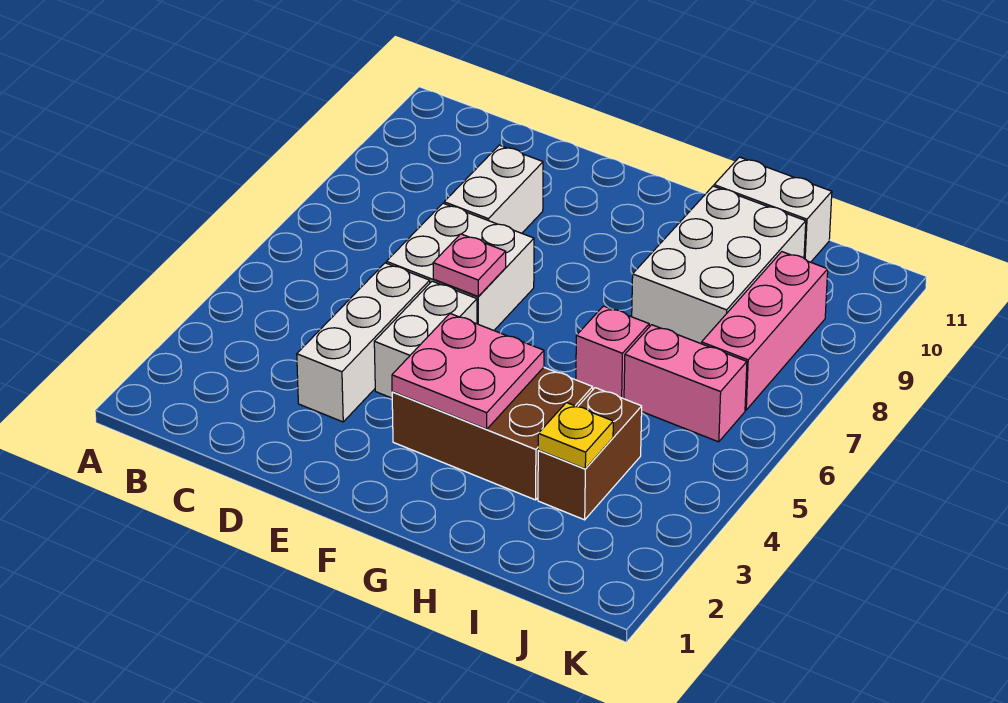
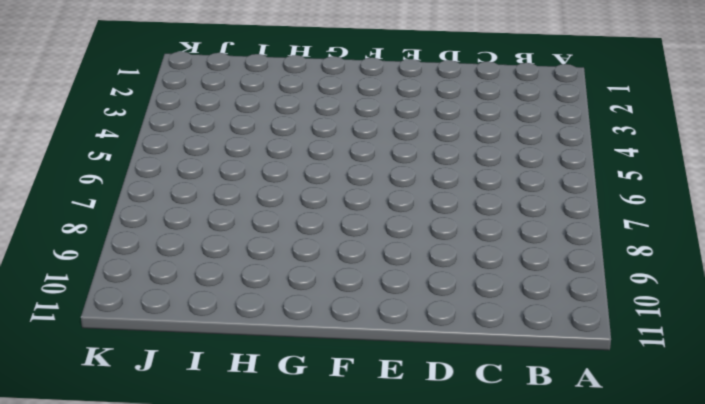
none -> white brick D3:D5 level 1
none -> white brick D6:E7 level 1
none -> white brick D8:D9 level 1

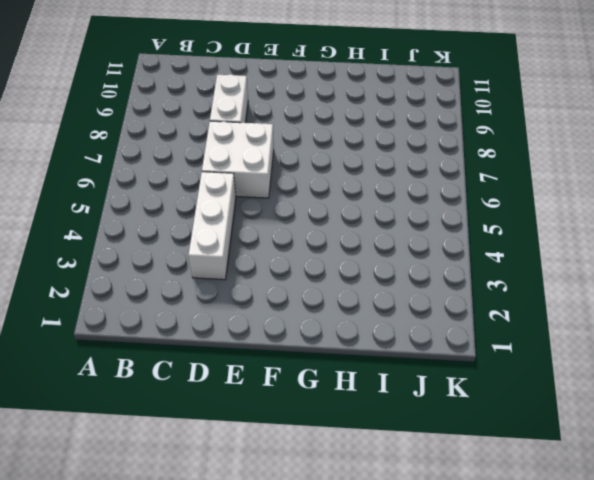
none -> white brick E4:E5 level 1
none -> brown brick F3:H4 level 1
none -> pink brick H6 level 1

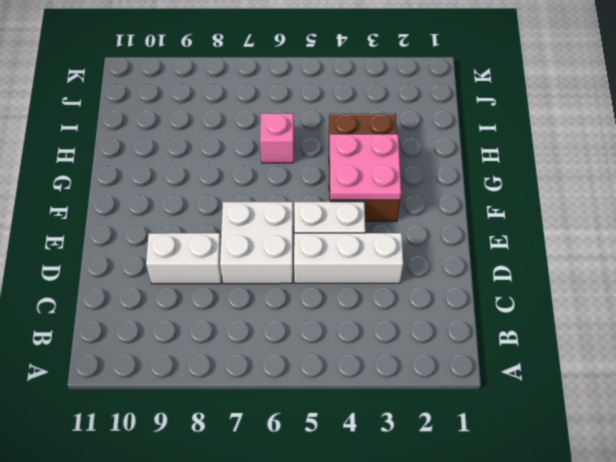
none -> white brick H8:I10 level 1
none -> white brick H11:I11 level 1
none -> brown brick I3:I4 level 1

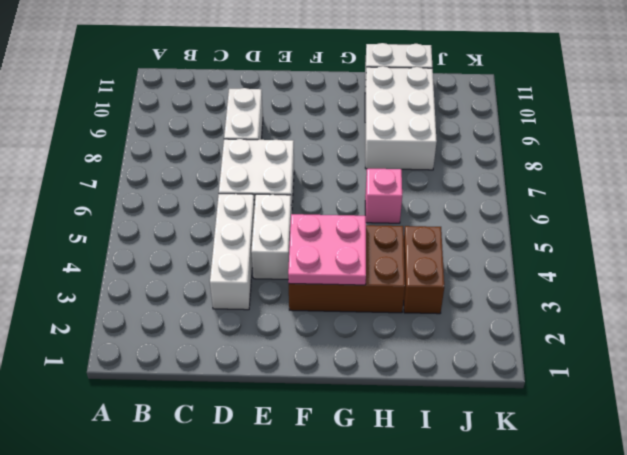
none -> pink brick I6:J6 level 1
none -> pink brick J7:J9 level 1
none -> pink plate E6 level 2

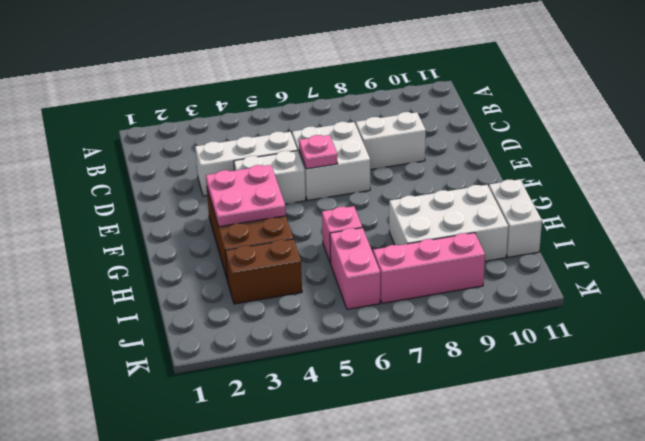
none -> yellow plate I3 level 2

